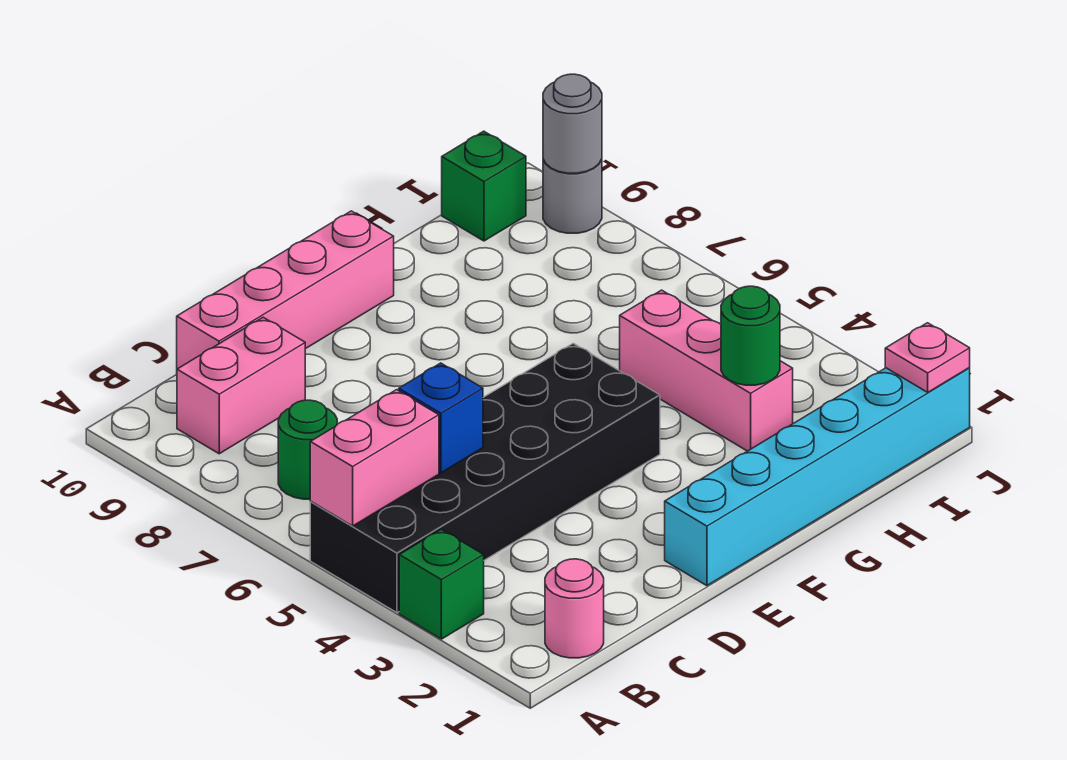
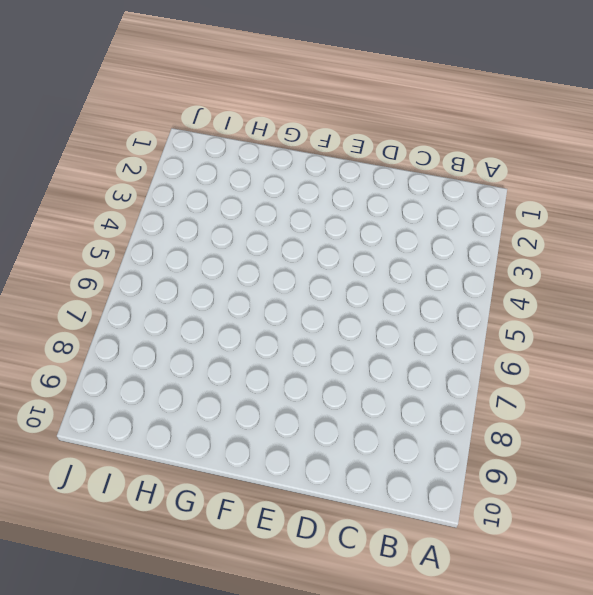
none -> green brick A3 level 1
none -> black brick A4:F5 level 1
none -> pink round brick B1 level 1

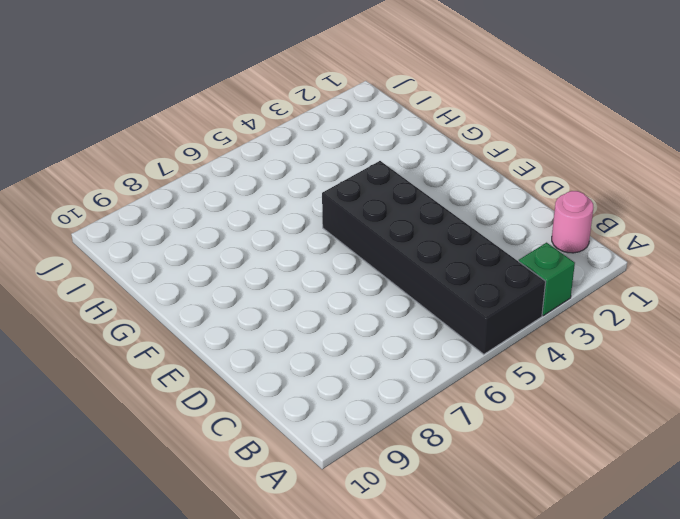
none -> green round brick B7 level 1
none -> pink brick B9:C9 level 1
none -> pink brick C10:F10 level 1

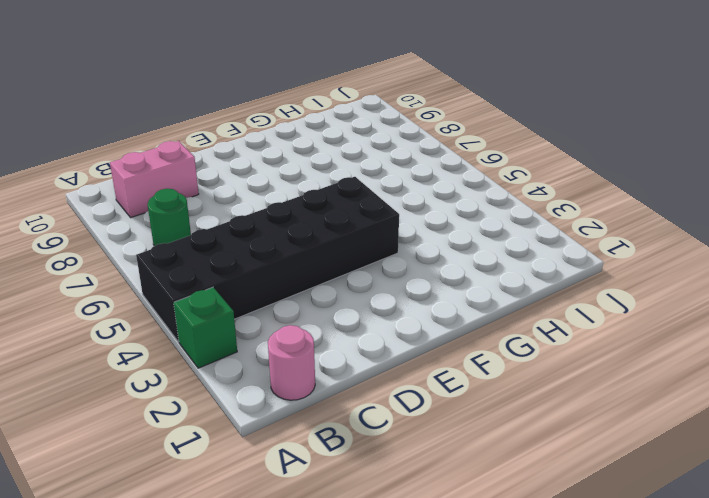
none -> pink brick C10:F10 level 1
none -> cyan brick E1:J1 level 1
none -> pink brick H3:H5 level 1

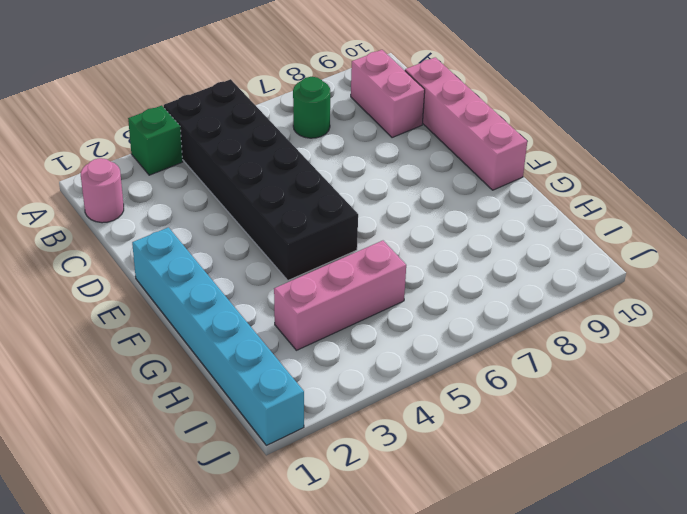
none -> green brick I10 level 1
none -> grey round brick J9 level 1
none -> pink brick A5:B5 level 2

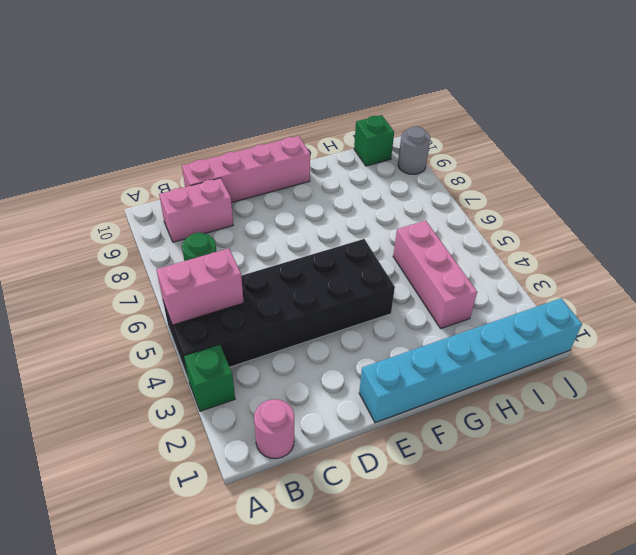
none -> blue brick C5 level 2
none -> green round brick H3 level 2
none -> pink plate J1 level 2

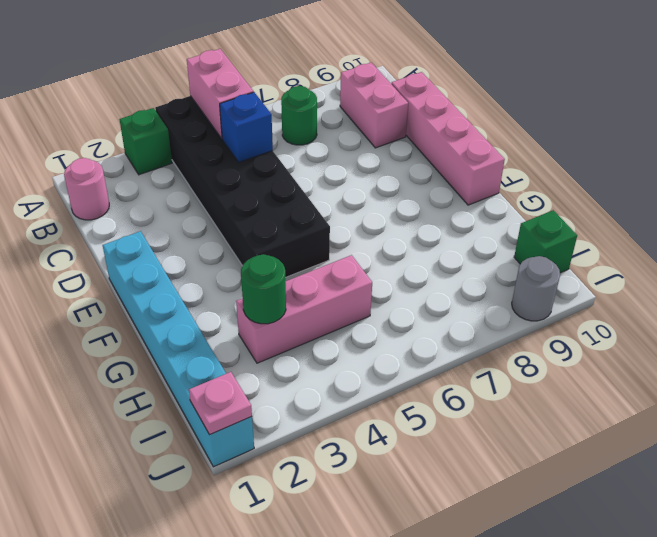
none -> grey round brick J9 level 2

